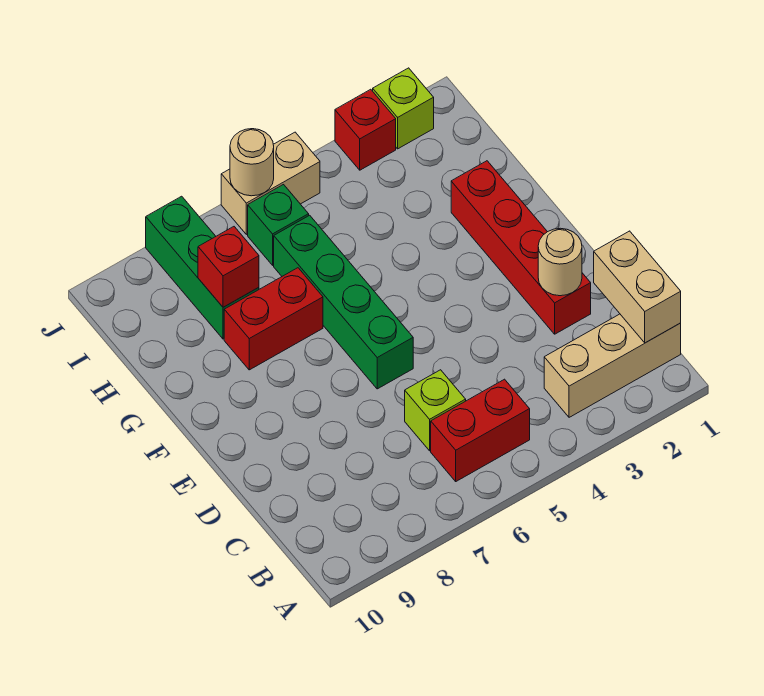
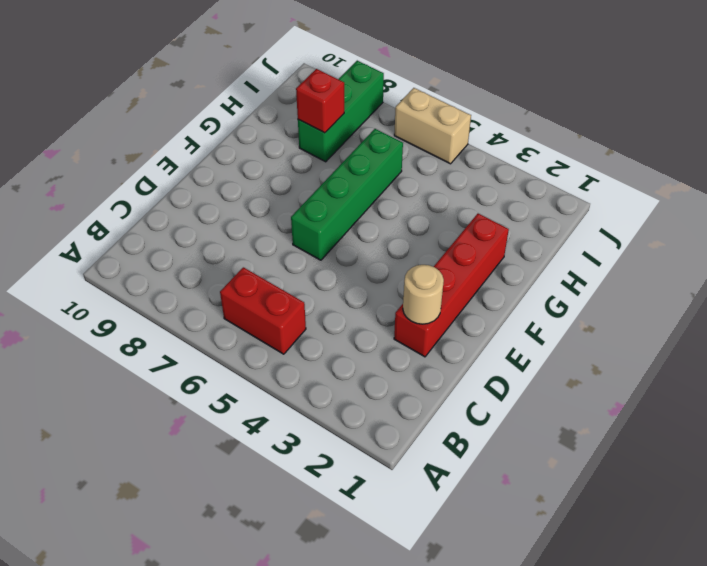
none -> tan brick B1:B3 level 1
none -> lime brick C6 level 1
none -> red brick G7:G8 level 1

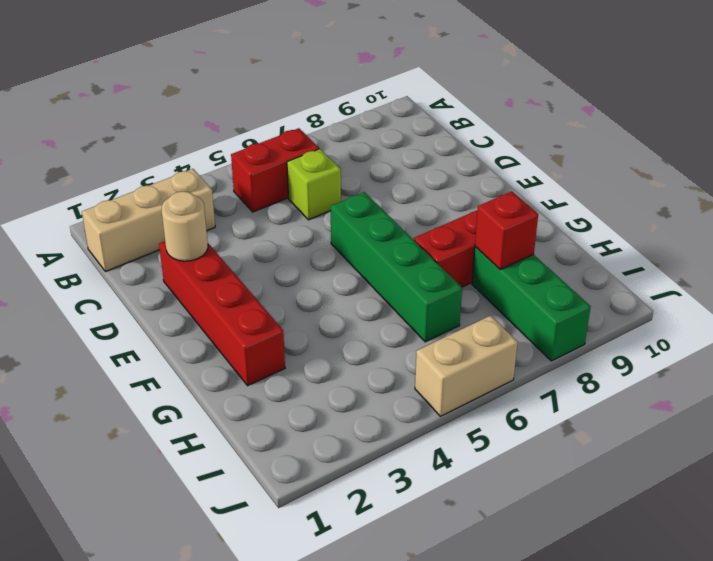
none -> green brick I6 level 1
none -> lime brick J2 level 1
none -> red brick J3 level 1

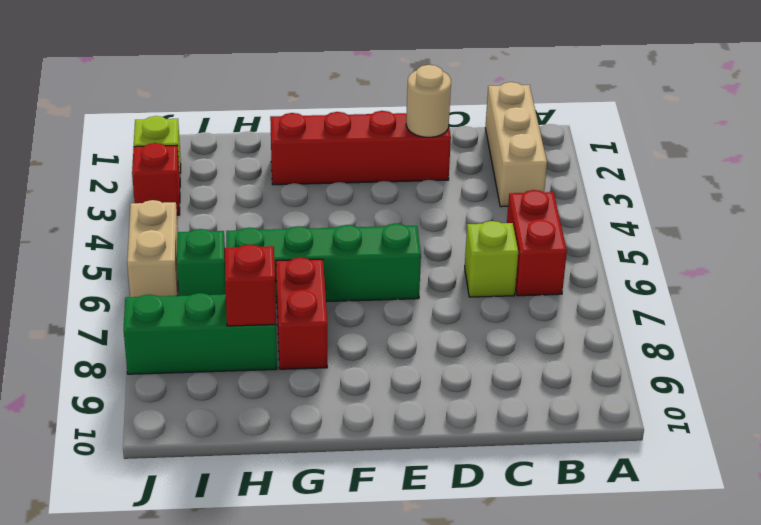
none -> tan brick B1:C1 level 2
none -> tan round brick J6 level 2

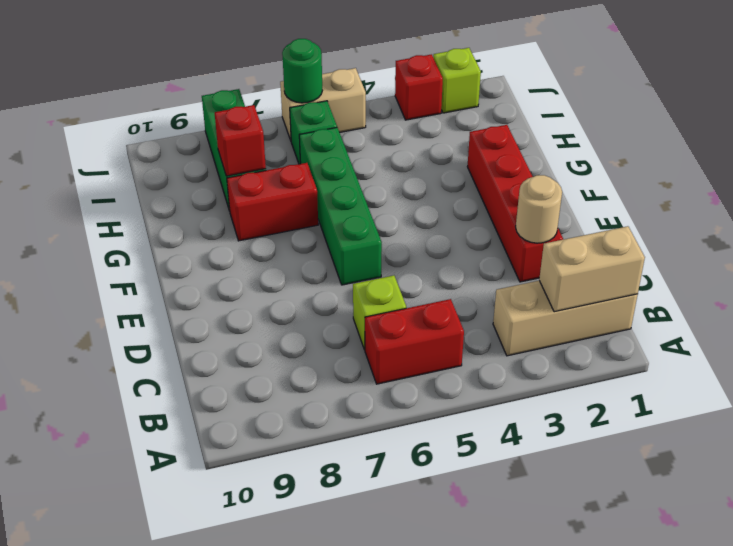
tan brick B1:B2 level 2 -> tan brick B1:C1 level 2
green round brick J6 level 2 -> tan round brick J6 level 2

